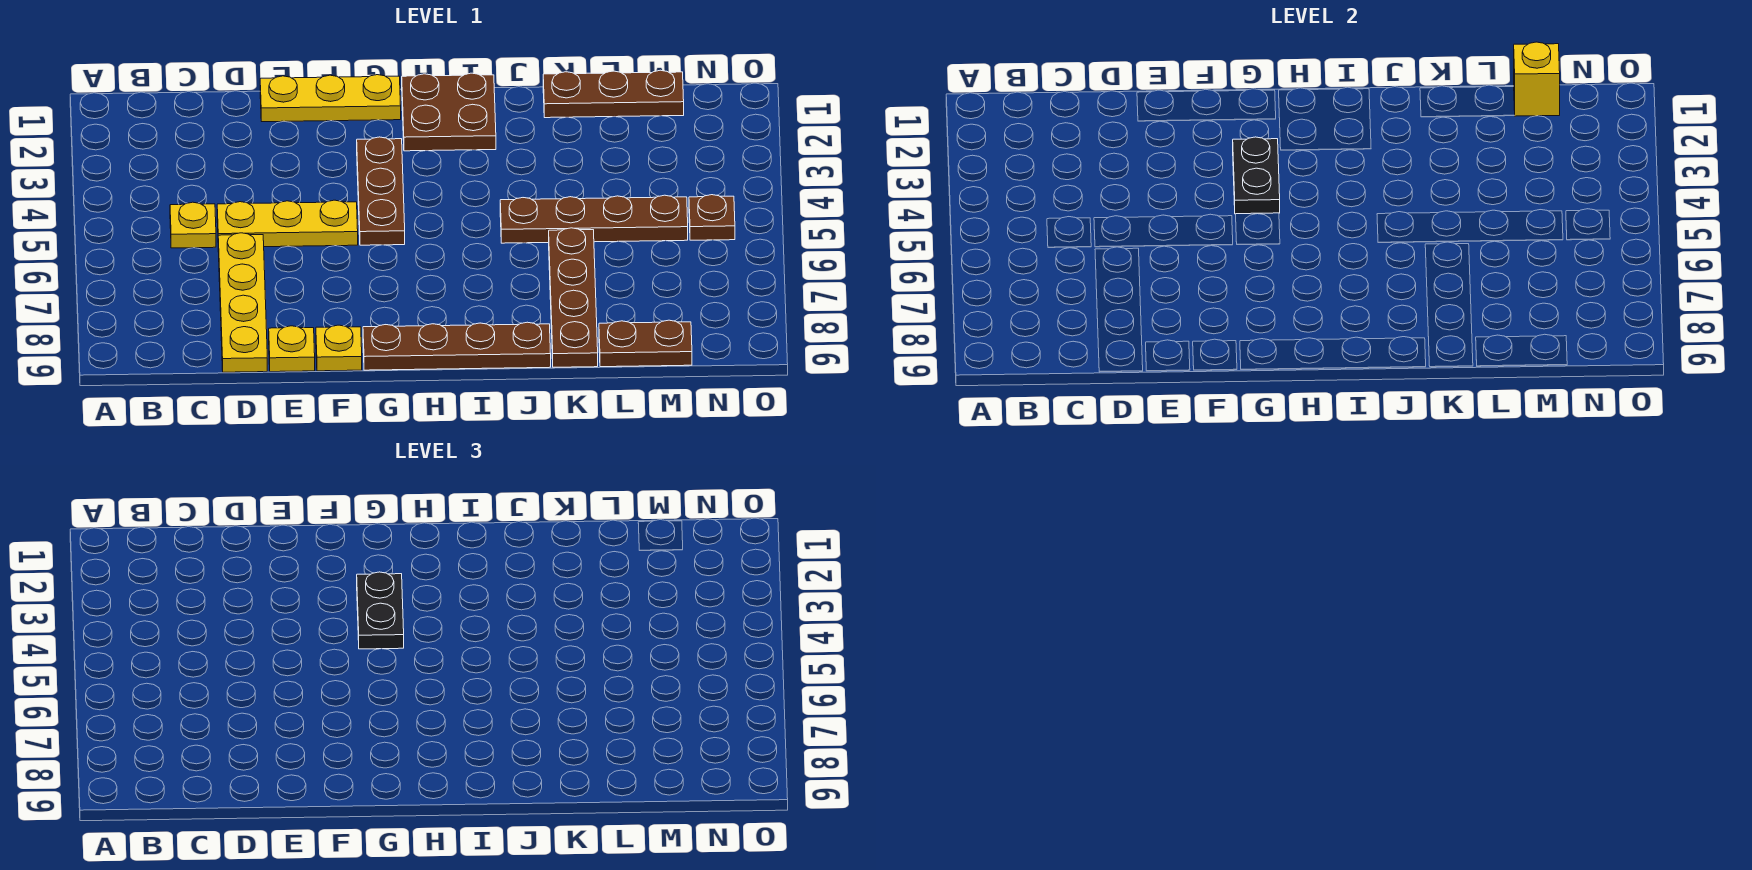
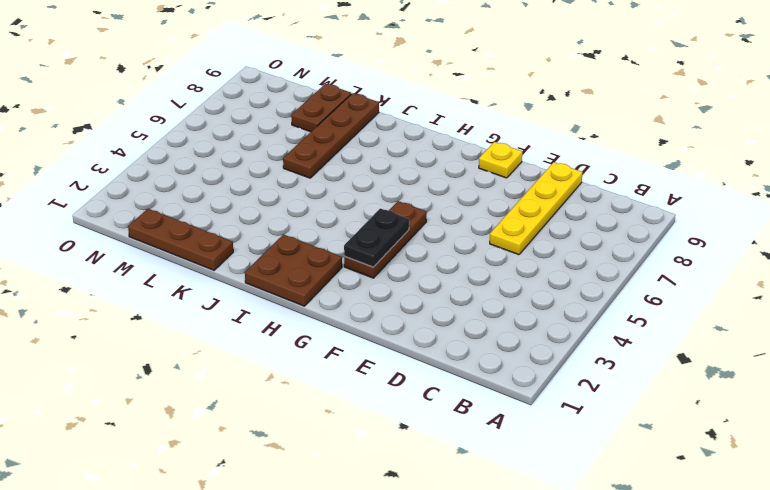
brown plate L8:L9 level 1 -> brown plate L9:M9 level 1
none -> yellow plate C5 level 1
none -> yellow plate D5:F5 level 1
none -> yellow plate E1:G1 level 1

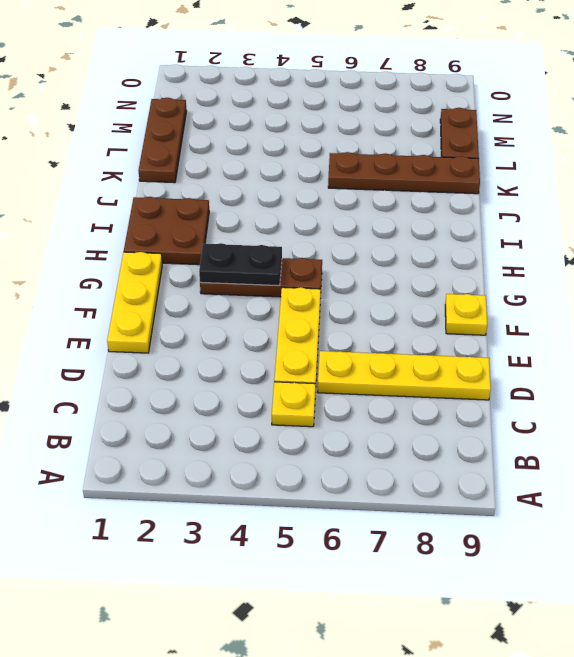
none -> yellow plate E9 level 1
none -> brown plate G9:J9 level 1
none -> brown plate J5:M5 level 1

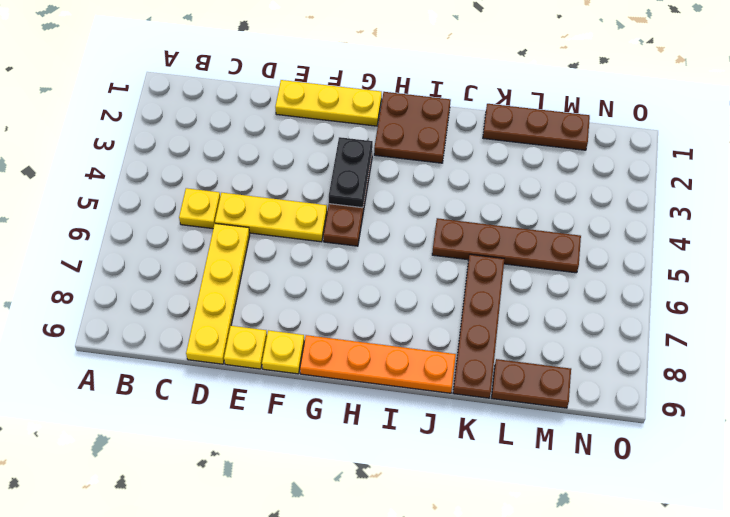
orange plate G9:J9 level 1 -> brown plate G9:J9 level 1
none -> brown plate N5 level 1
none -> yellow brick M1 level 2
none -> black plate G3:G4 level 3

